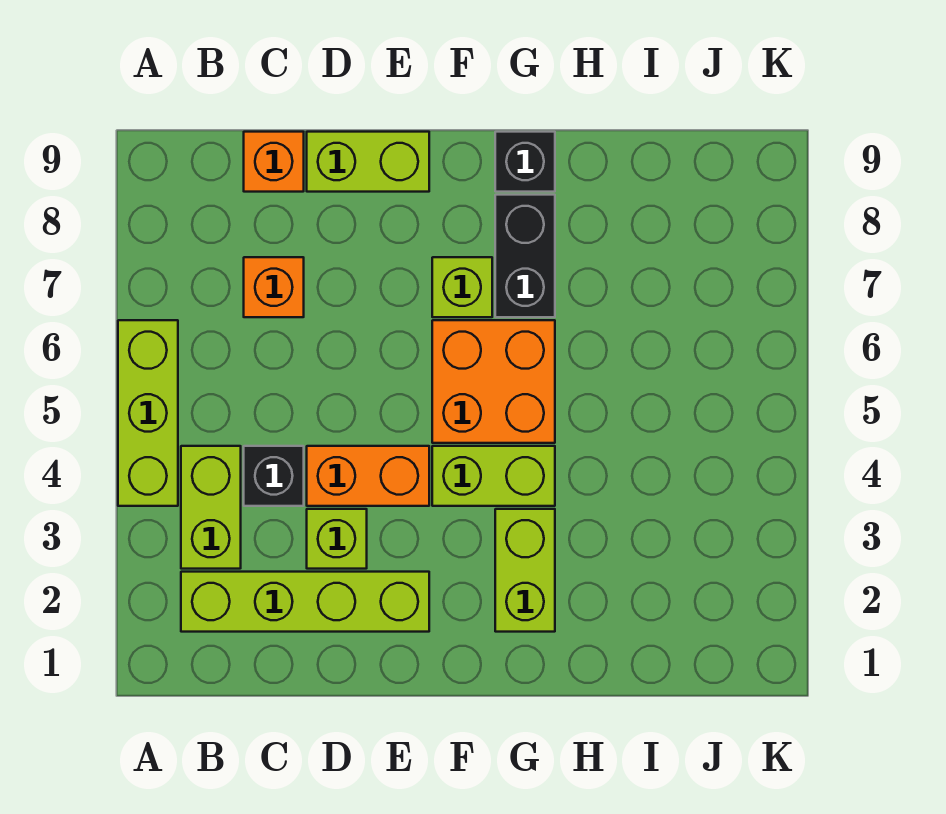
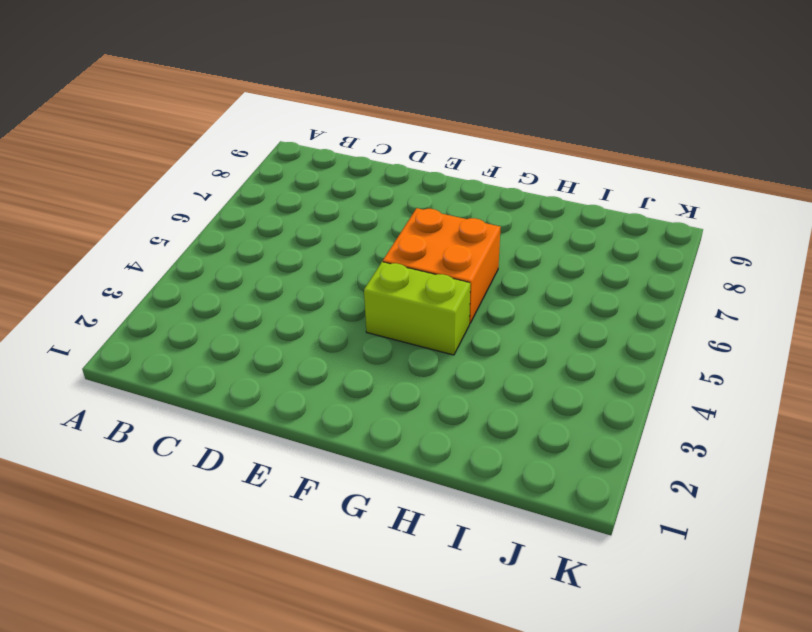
none -> lime brick A4:A6 level 1
none -> lime brick B2:E2 level 1
none -> lime brick B3:B4 level 1

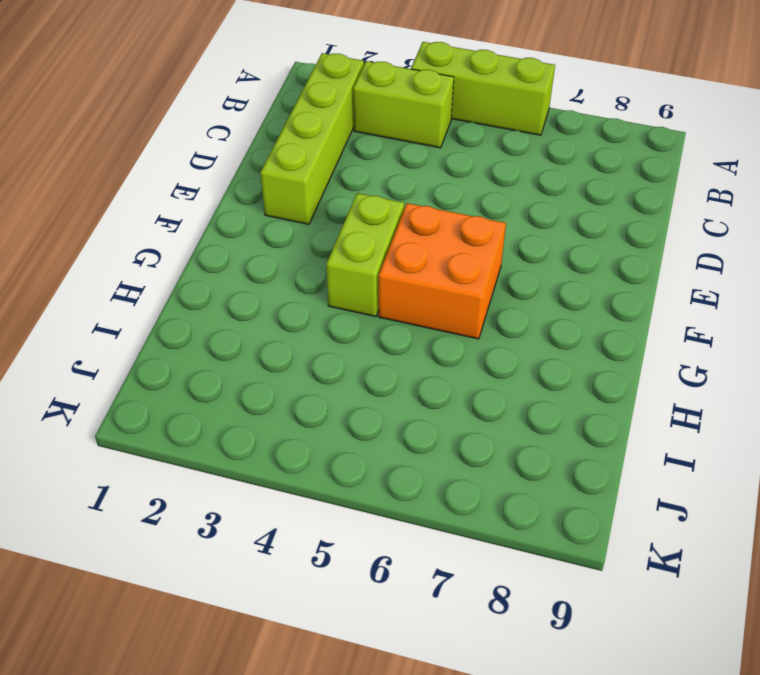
none -> black brick C4 level 1
none -> orange brick C7 level 1
none -> orange brick C9 level 1

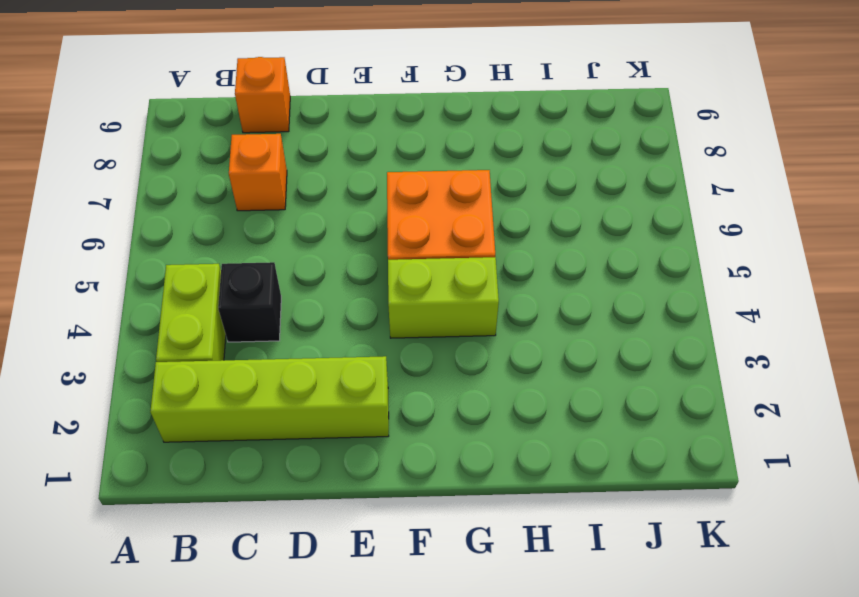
none -> lime brick A4:A6 level 1
none -> lime brick D3 level 1
none -> orange brick D4:E4 level 1

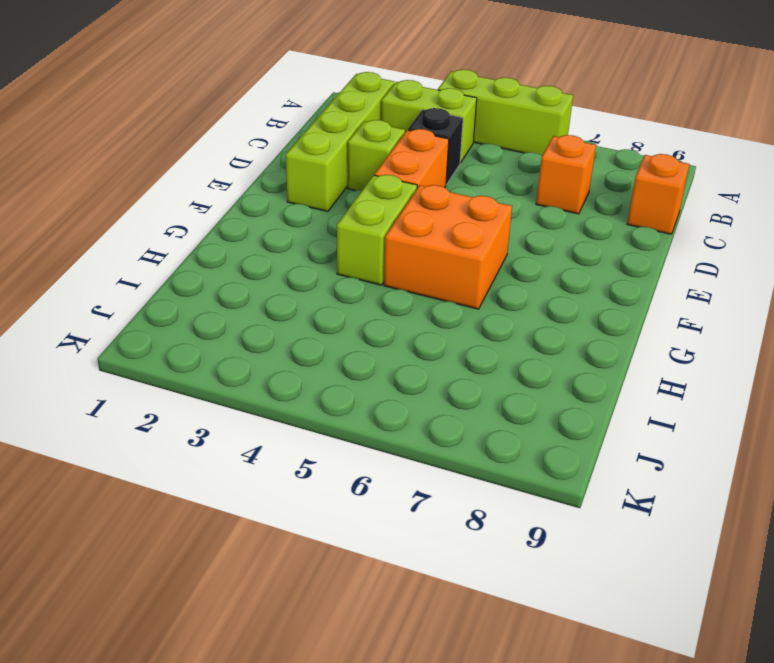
none -> lime brick D9:E9 level 1
none -> lime brick F7 level 1
none -> lime brick G2:G3 level 1

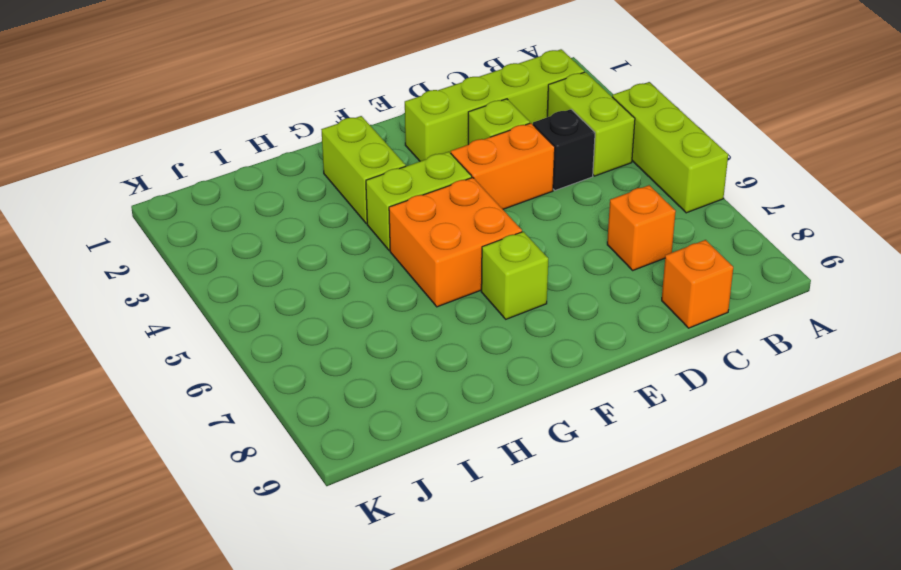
none -> lime brick D9:E9 level 1
none -> black brick G7:G8 level 1
none -> black brick G9 level 1

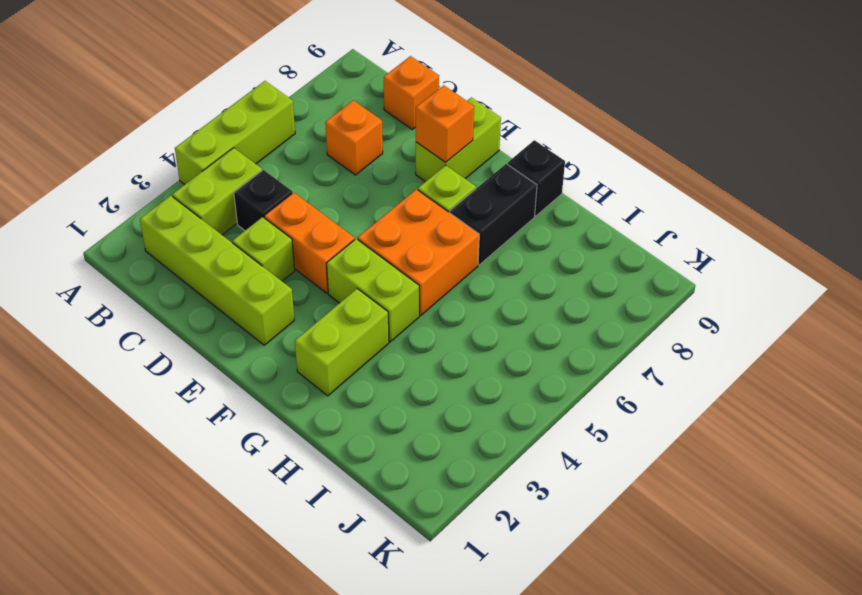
lime brick E8:E9 level 1 -> lime brick D9:E9 level 1
orange brick E8 level 2 -> none

